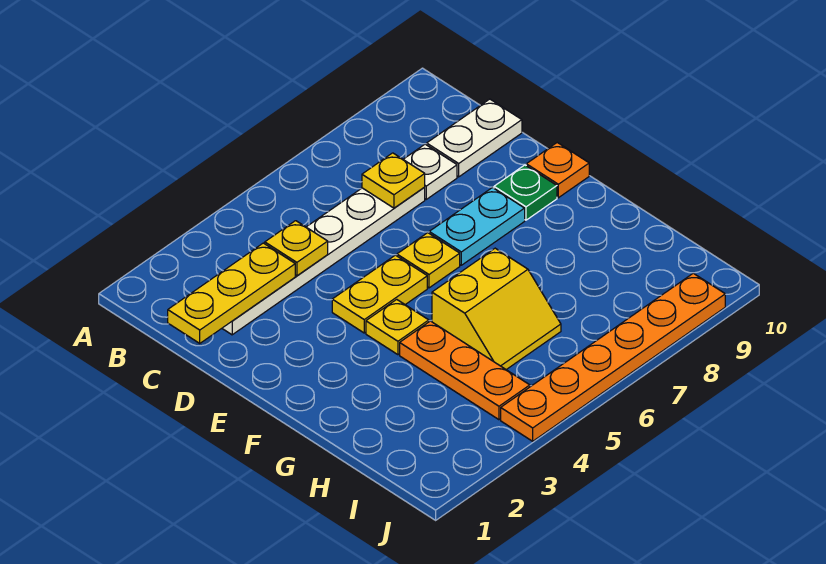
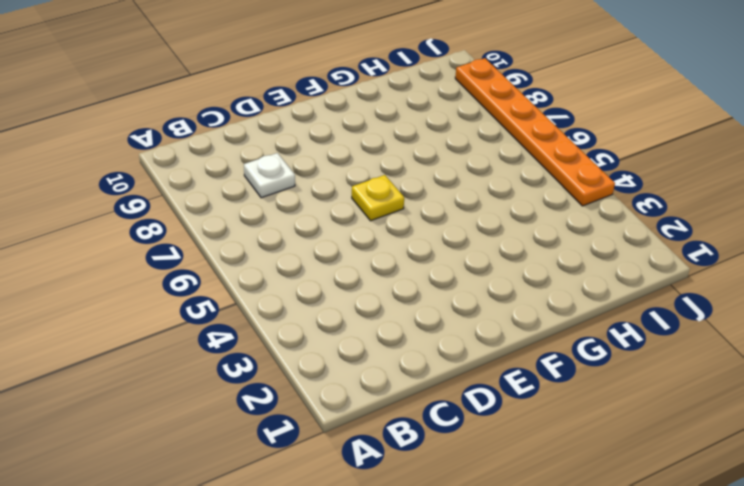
none -> white plate C2:C7 level 1
none -> white plate C9:C10 level 1
none -> yellow plate E4:E5 level 1

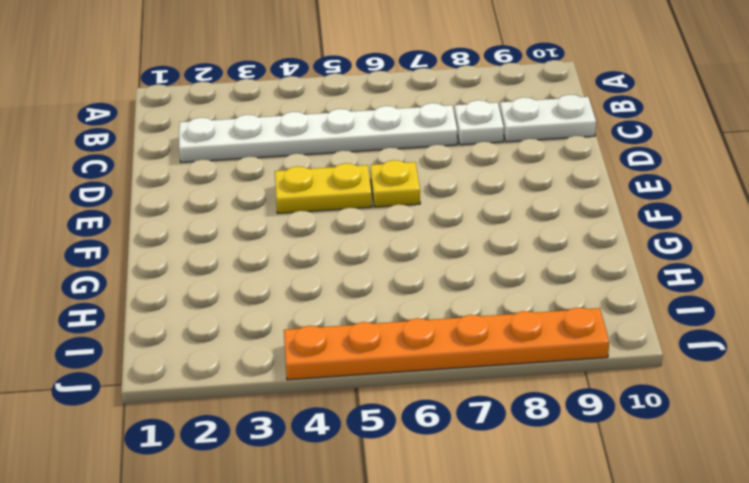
none -> cyan plate E7:E8 level 1
none -> green plate E9 level 1
none -> orange plate E10 level 1

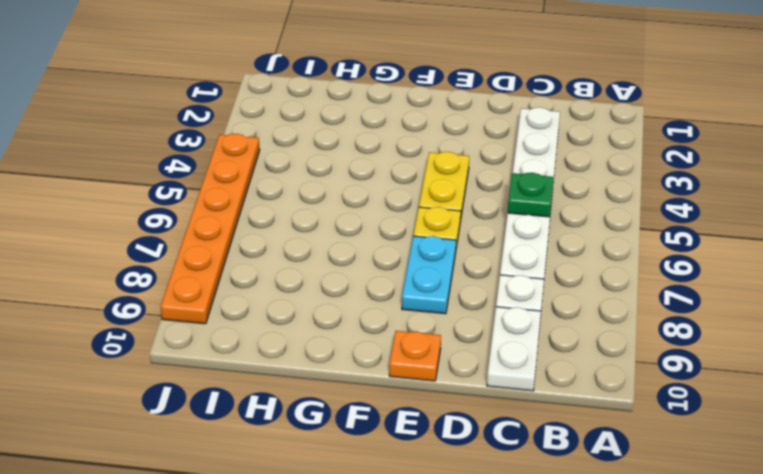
green plate C5 level 2 -> green plate E9 level 1
none -> yellow plate F4 level 1
none -> orange plate G4:I4 level 1
none -> yellow slope G5:H6 level 1 top G

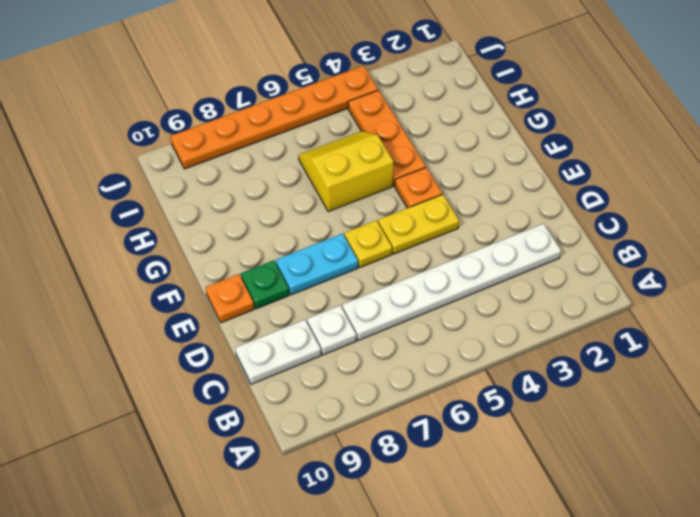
orange plate F4 level 1 -> yellow plate F4 level 1
none -> yellow plate C1:C3 level 2
none -> yellow plate C4 level 2
none -> yellow plate C7 level 2

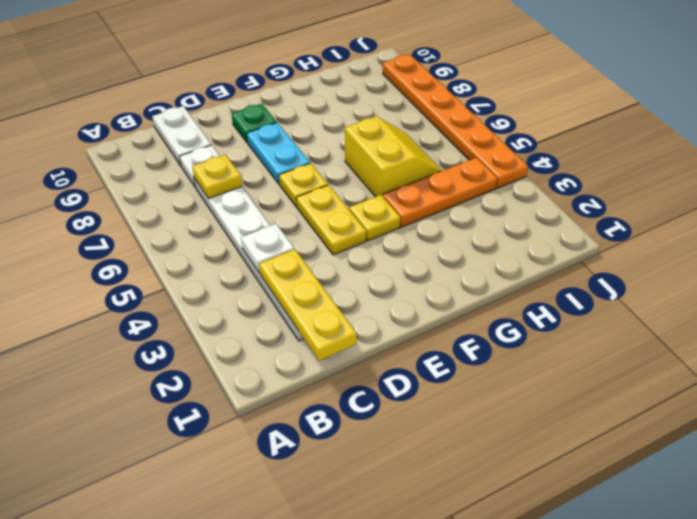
white plate C4 level 2 -> yellow plate C4 level 2
none -> orange plate E10 level 1

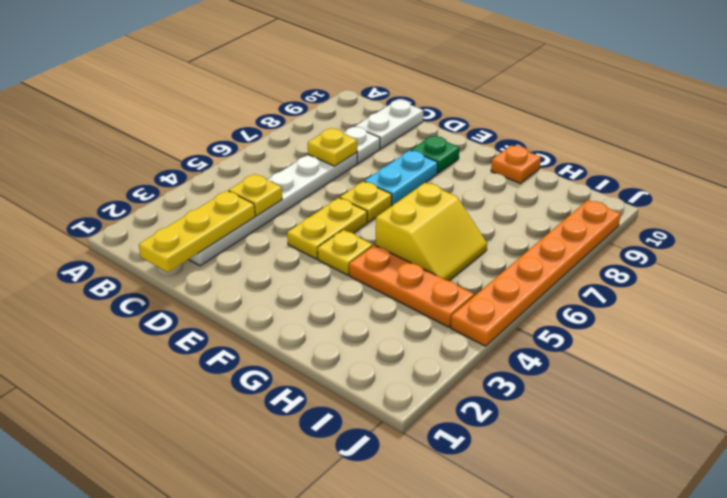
orange plate G10 level 1 -> orange plate E10 level 1

